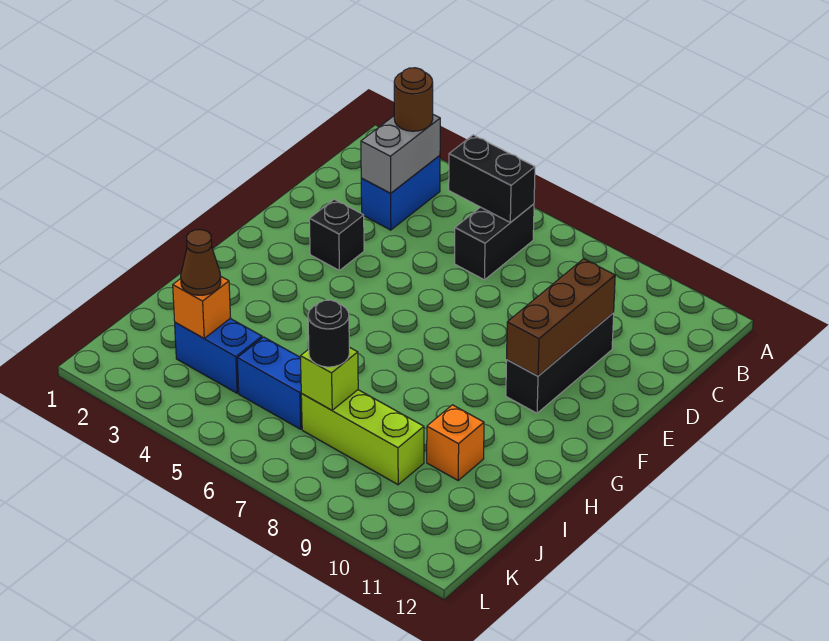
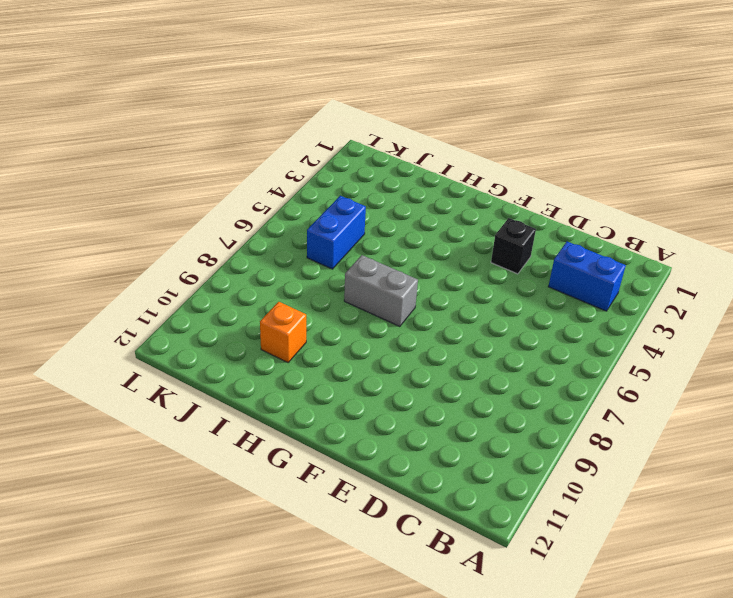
grey brick G7:H7 level 1 -> grey brick B3:C3 level 2
none -> black brick B6:C6 level 1
none -> black brick D10:F10 level 1
none -> blue brick J3:J4 level 1

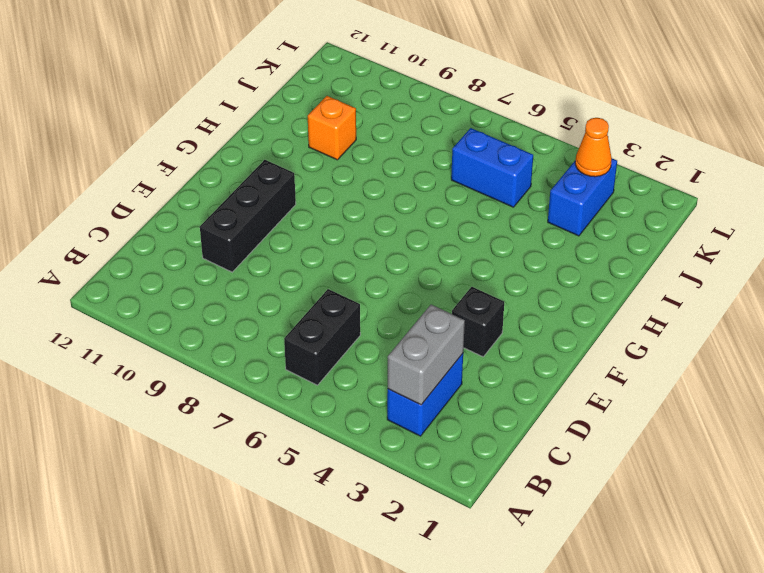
blue brick J3:K3 level 1 -> blue brick J3:J4 level 1
orange cone K3 level 2 -> none
none -> lime brick J7:J9 level 1
none -> black brick B5:B6 level 2
none -> brown brick D10:F10 level 2

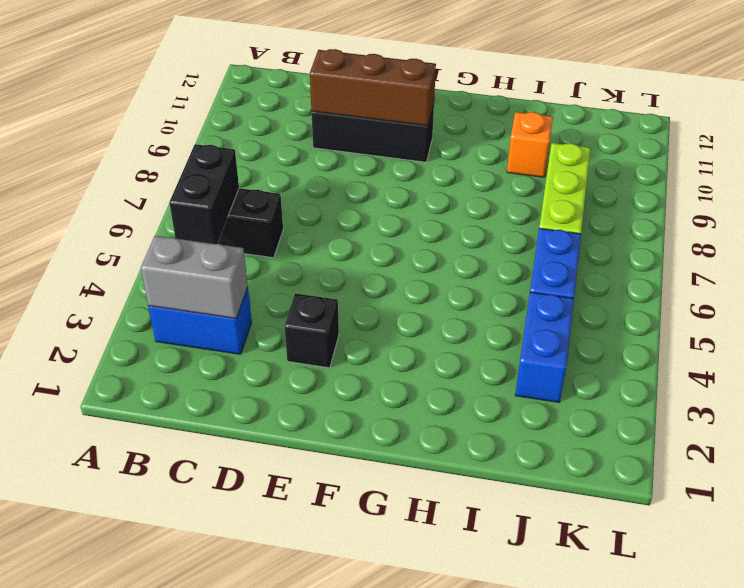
none -> orange brick J3 level 2
none -> lime brick J7 level 2
none -> brown round brick B3 level 3

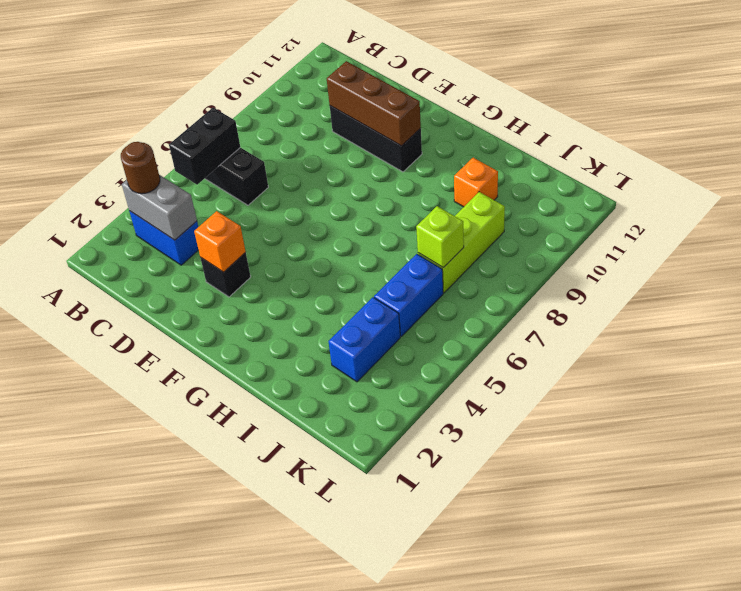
orange brick E3 level 2 -> orange brick J3 level 2
none -> brown cone J3 level 3
none -> black round brick J7 level 3

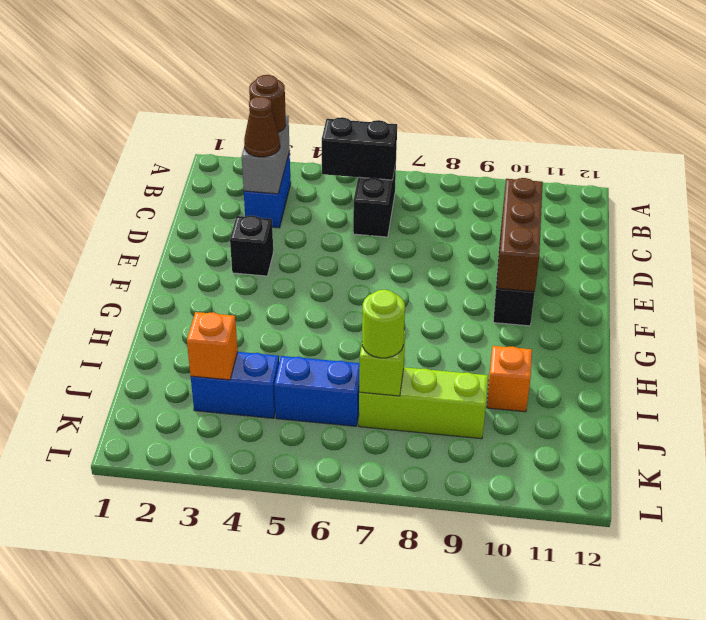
brown cone C3 level 3 -> brown cone J3 level 3
lime round brick J7 level 3 -> black round brick J7 level 3

